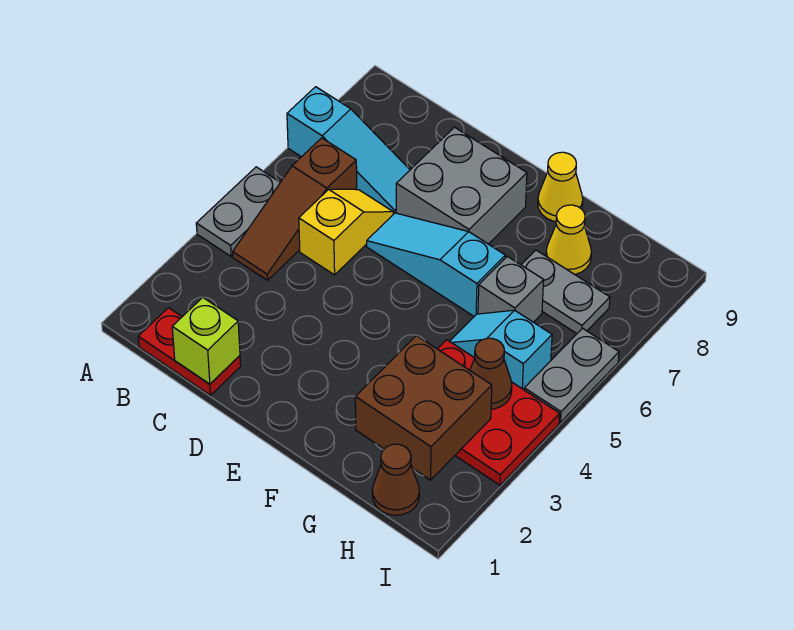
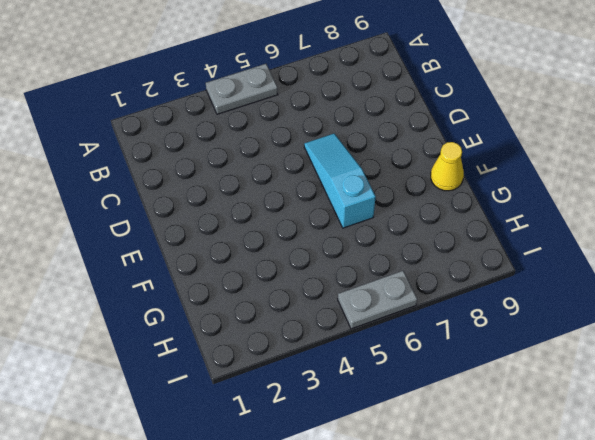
none -> cyan slope A7:C7 level 1 top A
none -> red plate B1:C1 level 1
none -> brown slope B4:B6 level 1 top 6

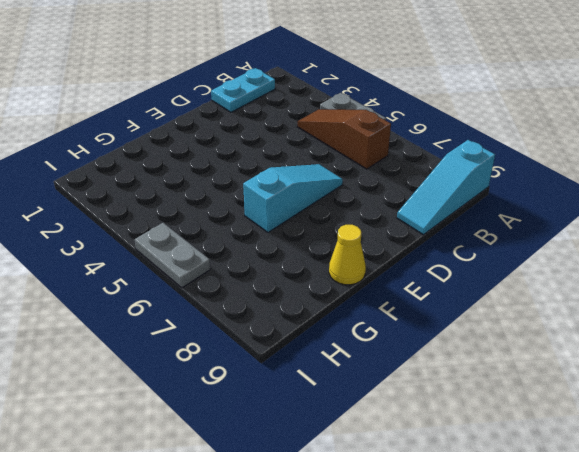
cyan slope A9:C9 level 1 top A -> cyan slope A7:C7 level 1 top A
cyan plate B1:C1 level 1 -> red plate B1:C1 level 1
none -> yellow slope C5:C6 level 1 top 5
none -> grey brick D7:E8 level 1
none -> red plate G3:I4 level 1

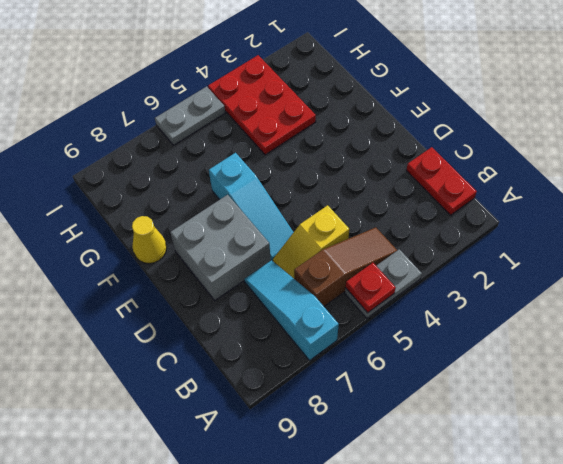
red plate A5 level 2 -> none
none -> cyan slope G5:H5 level 1 top H
none -> grey brick G6 level 1
none -> grey plate G7:H7 level 1

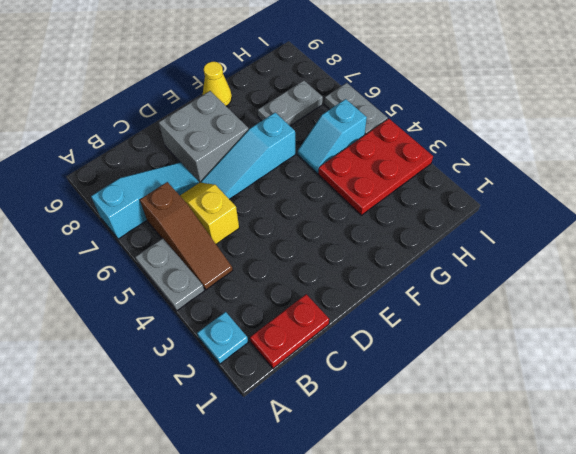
cyan plate A2 level 1 -> none
none -> grey brick G6 level 1
none -> yellow cone G8 level 1
none -> brown cone H1 level 1

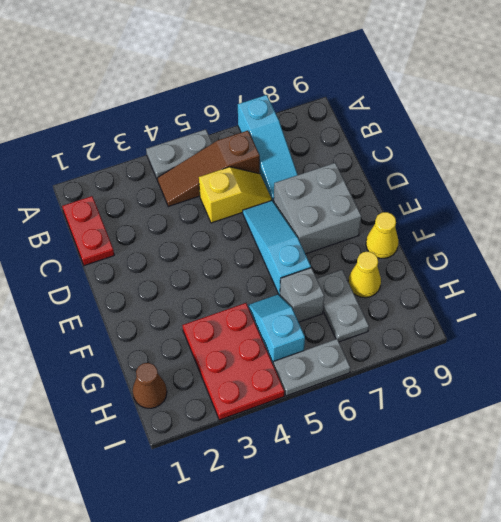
none -> lime brick C1 level 2
none -> brown brick G2:H3 level 2
none -> brown cone H4 level 2

